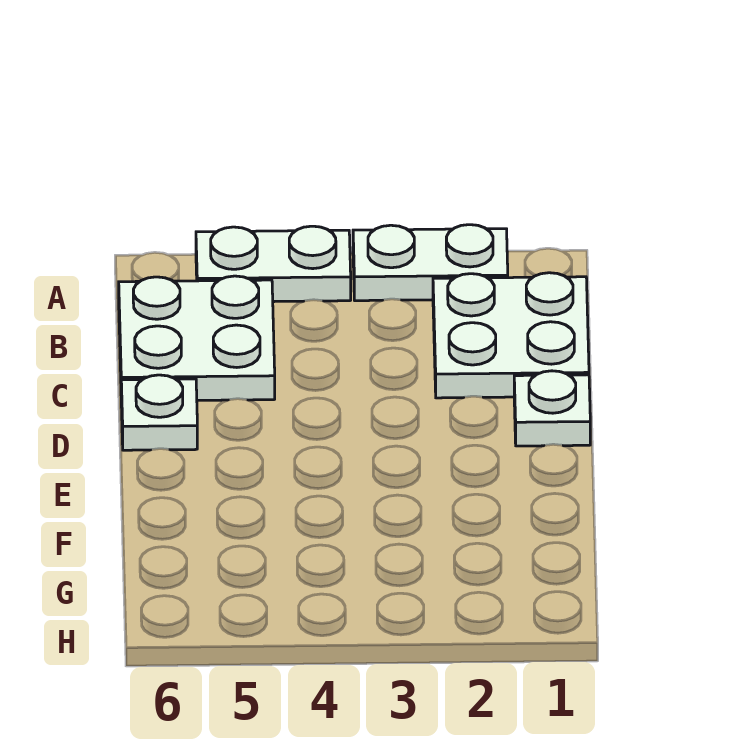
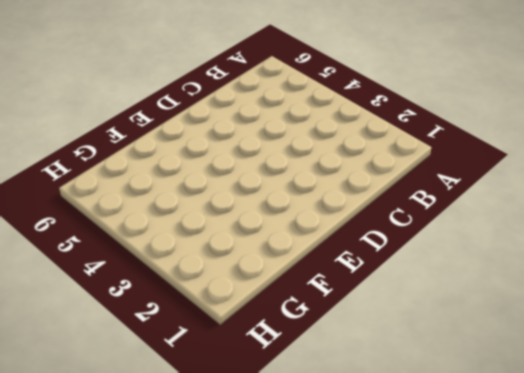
none -> white plate A2:A3 level 1
none -> white plate A4:A5 level 1

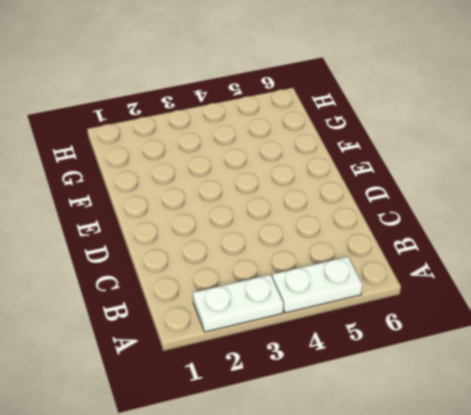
none -> white plate B1:C2 level 1
none -> white plate B5:C6 level 1

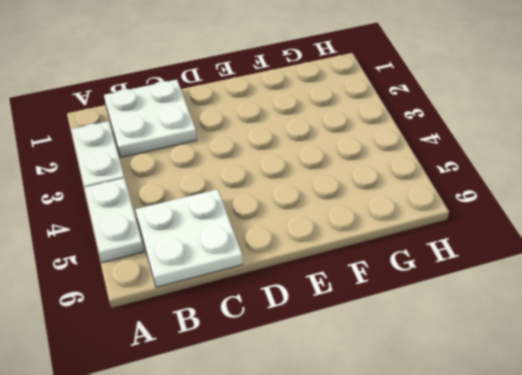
none -> white plate D1 level 1
none -> white plate D6 level 1

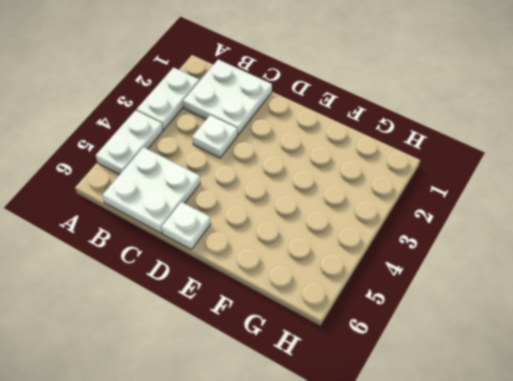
white plate C3 level 1 -> white plate D1 level 1

